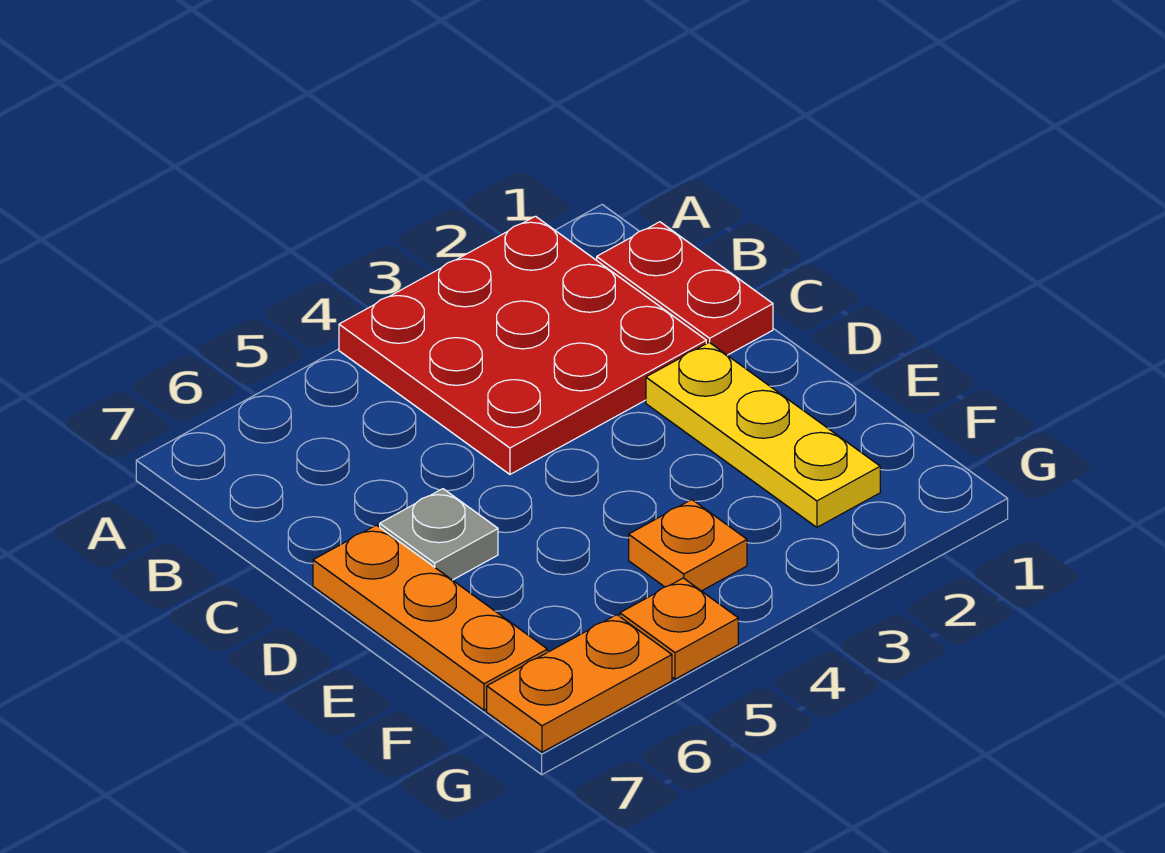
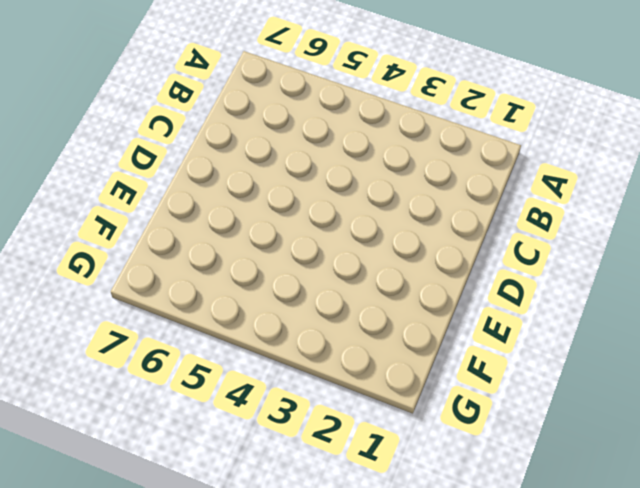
none -> red plate A2:C4 level 1
none -> red plate B1:C1 level 1

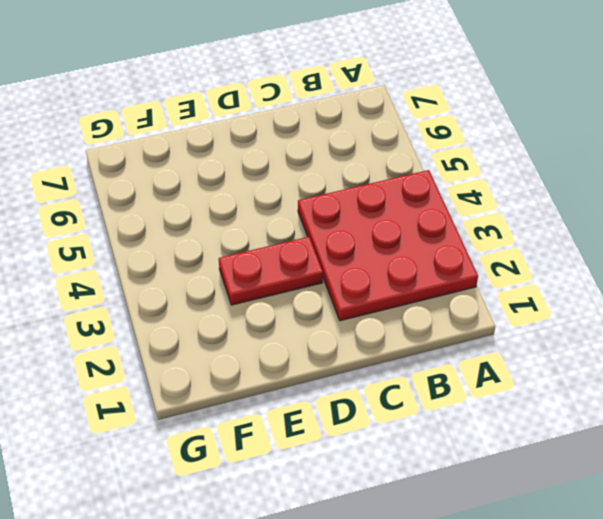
red plate D3:E3 level 1 -> red plate B1:C1 level 1
none -> yellow plate D2:F2 level 1
none -> grey plate D6 level 1

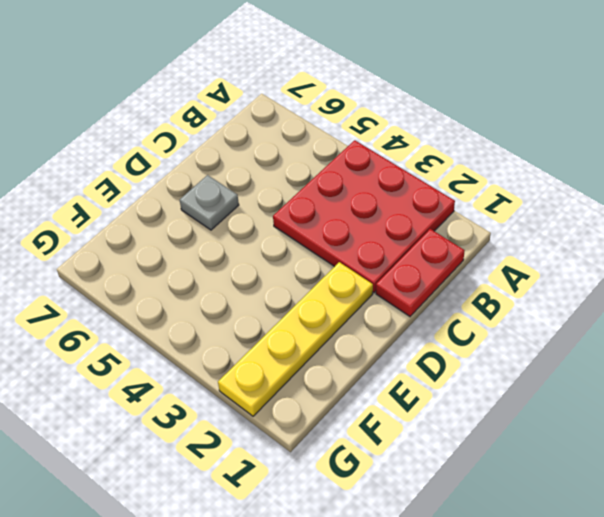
yellow plate D2:G2 level 1 -> yellow plate D2:F2 level 1
none -> orange plate D7:F7 level 1
none -> orange plate F4 level 1

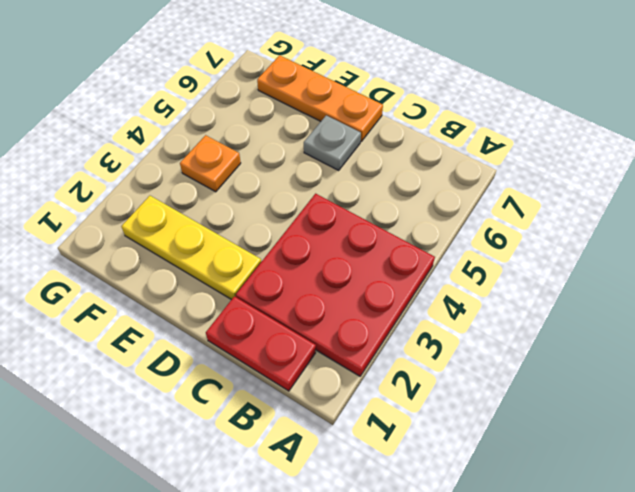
none -> orange plate G5 level 1
none -> orange plate G6:G7 level 1

